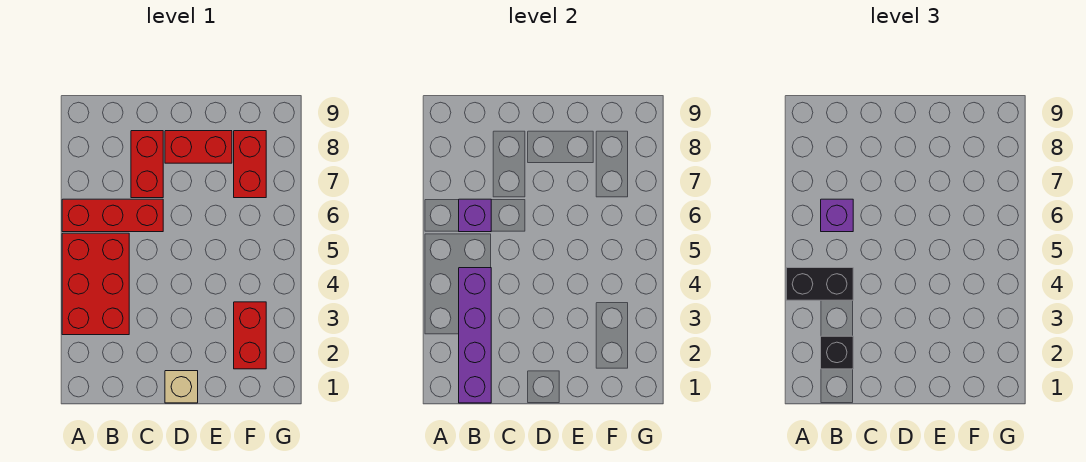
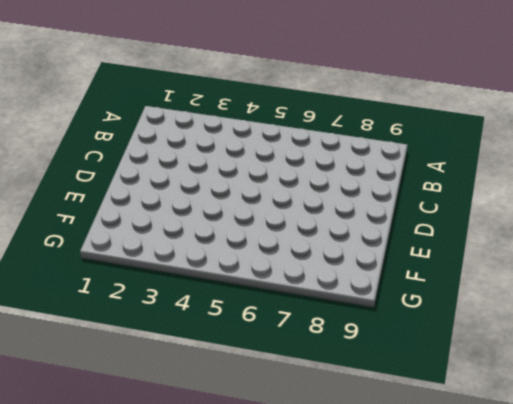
none -> red brick A3:B5 level 1
none -> red brick A6:C6 level 1
none -> red brick C7:C8 level 1

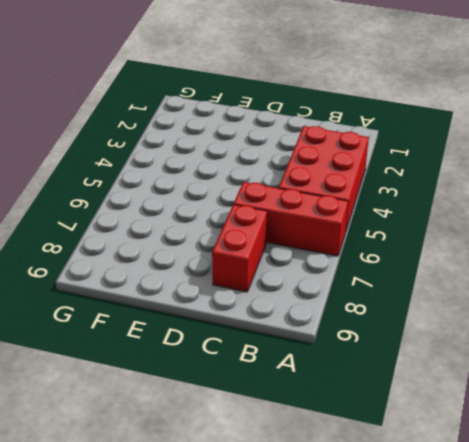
none -> tan brick D1 level 1
none -> red brick D8:E8 level 1
none -> red brick F2:F3 level 1

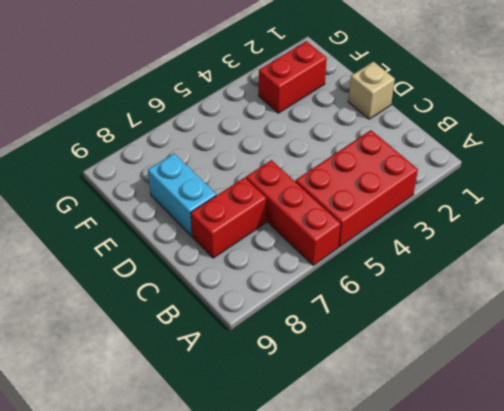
cyan brick D8:E8 level 1 -> red brick D8:E8 level 1
none -> red brick F7:F8 level 1
none -> purple brick B1:B4 level 2
none -> purple brick B6 level 2

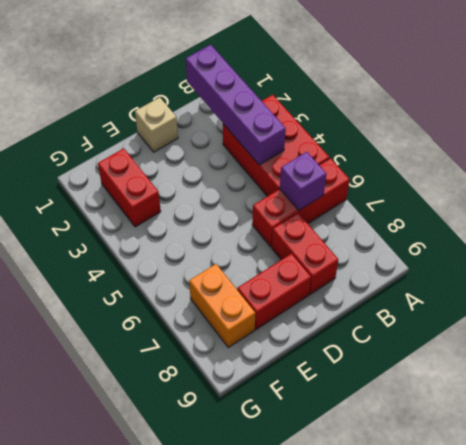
orange brick F7:F8 level 1 -> red brick F7:F8 level 1
none -> black brick A4:B4 level 3
none -> black brick B2 level 3
none -> purple brick B6 level 3

